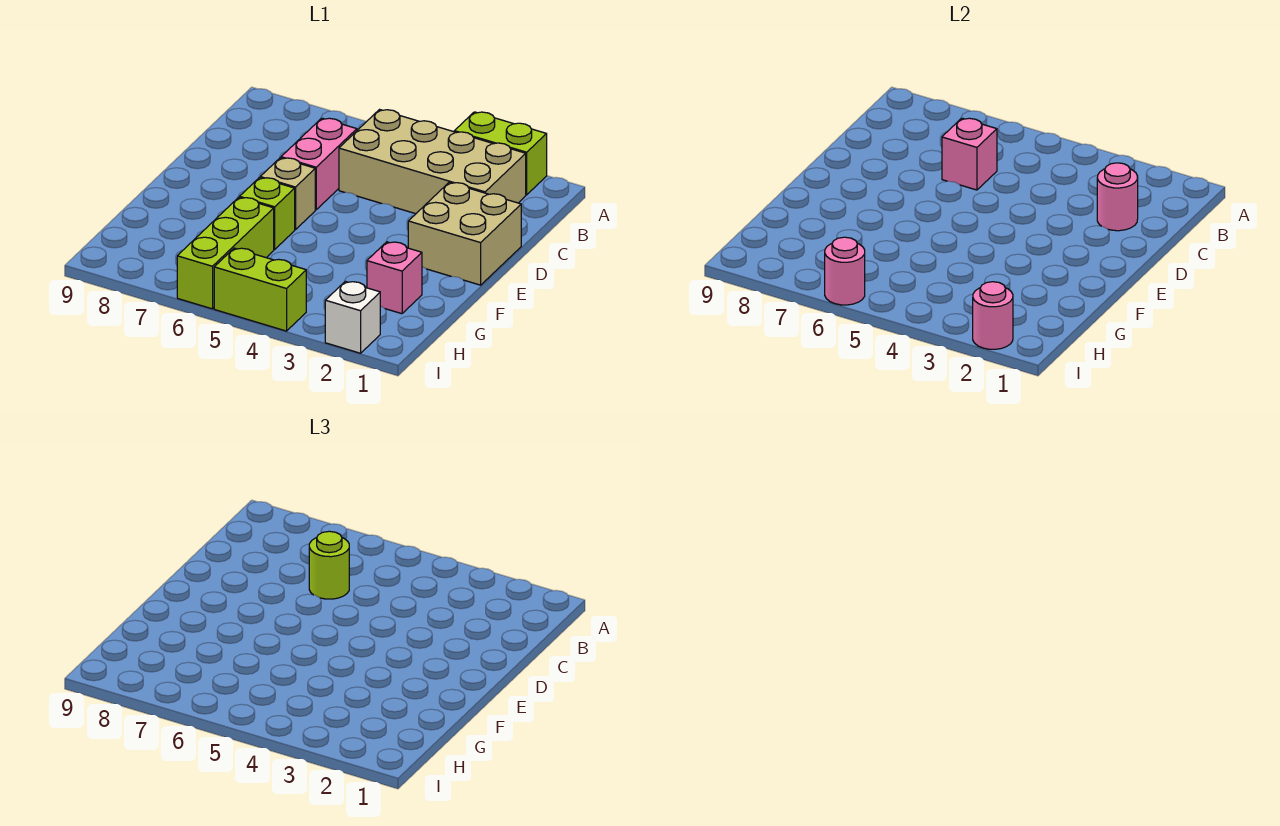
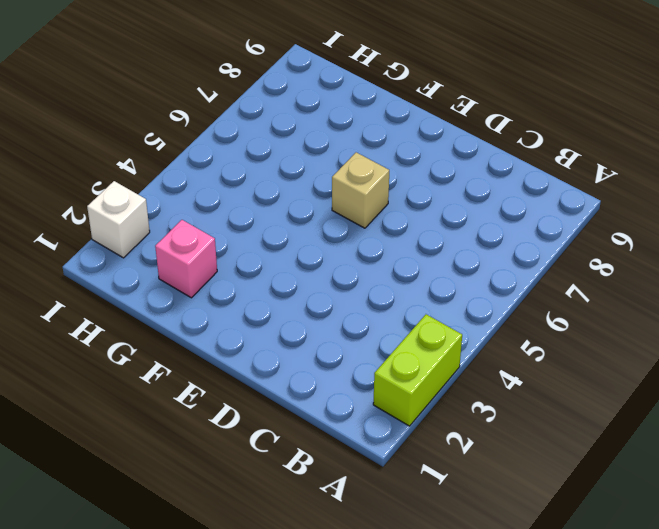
none -> tan brick B2:C5 level 1
none -> pink brick C6:D6 level 1
none -> tan brick D1:E2 level 1

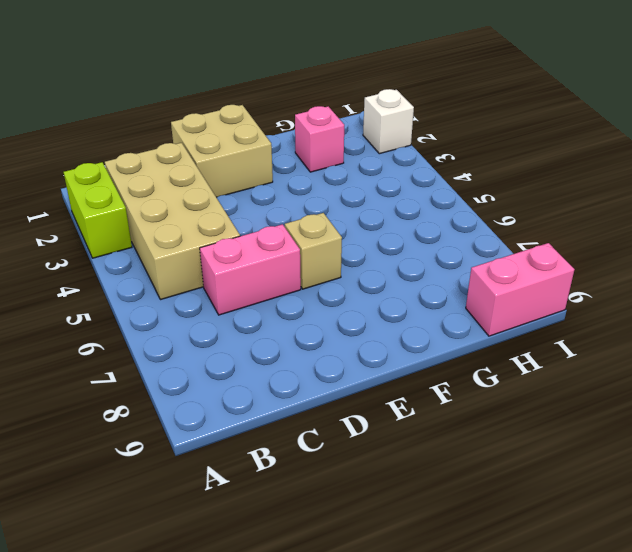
pink brick H9:I9 level 1 -> none
none -> lime brick F6 level 1
none -> lime brick G6:I6 level 1
none -> lime brick I4:I5 level 1

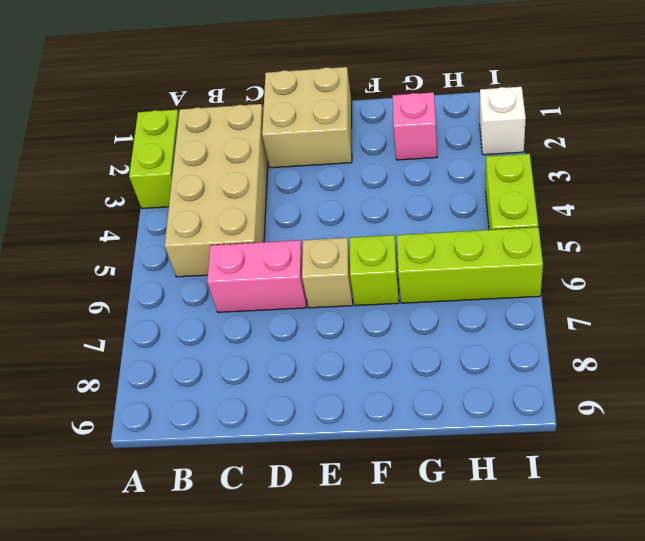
none -> pink round brick C2 level 2
none -> pink brick C6 level 2
none -> pink round brick I2 level 2

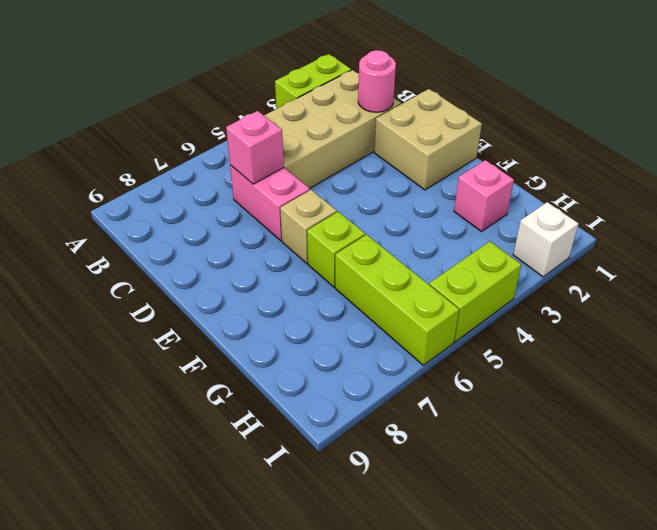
none -> pink round brick I2 level 2
none -> pink round brick I6 level 2
none -> lime round brick C6 level 3

